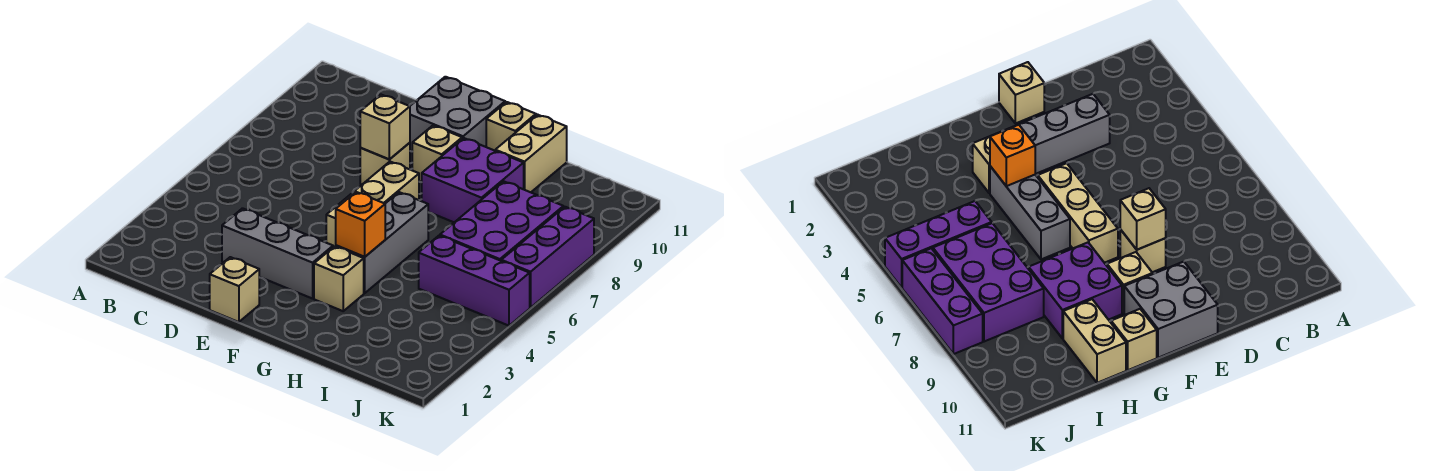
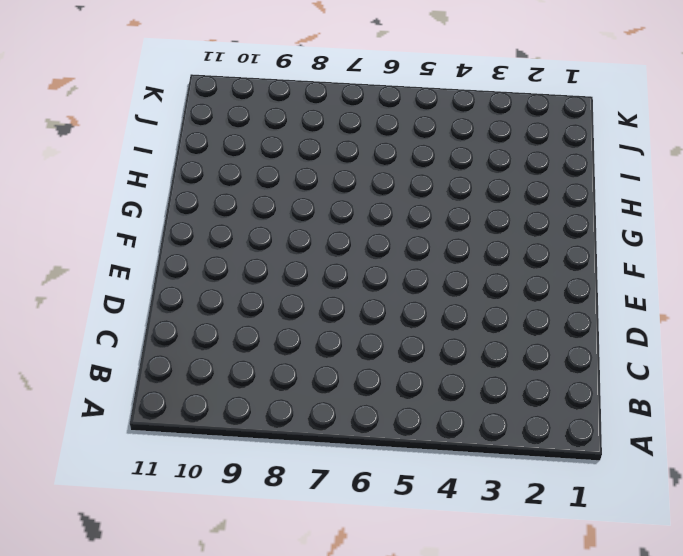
none -> grey brick D3:F3 level 1
none -> tan brick E1 level 1
none -> tan brick E8 level 1

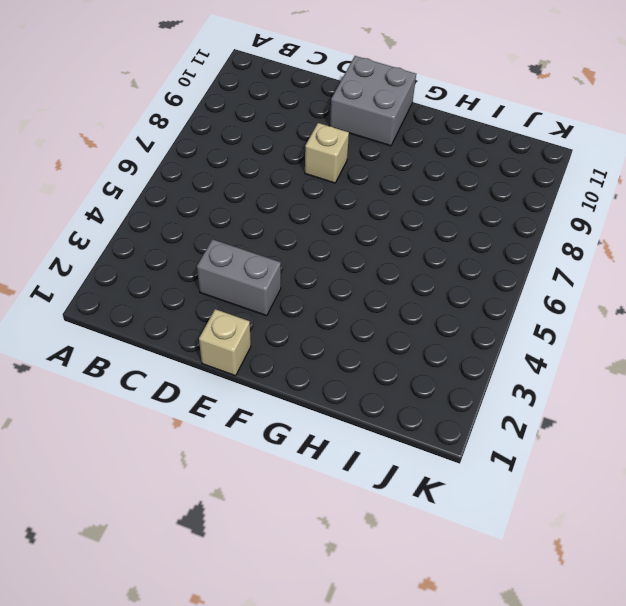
grey brick D3:E3 level 1 -> grey brick D3:F3 level 1
none -> tan brick F5:F7 level 1
none -> tan brick F9 level 1
none -> tan brick G3 level 1

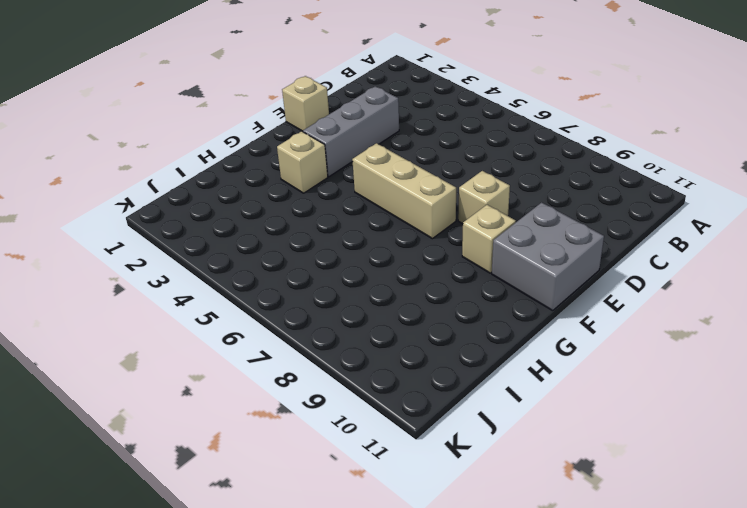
none -> grey brick G4:G6 level 1
none -> purple brick G8:H9 level 1
none -> tan brick G11 level 1

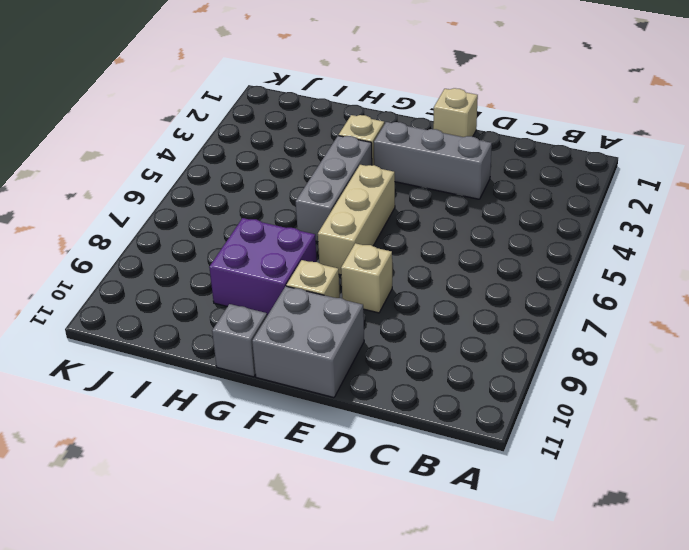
grey brick G11 level 1 -> tan brick G11 level 1
none -> tan brick H10:H11 level 1
none -> purple brick I5:K5 level 1
none -> purple brick I6:J8 level 1

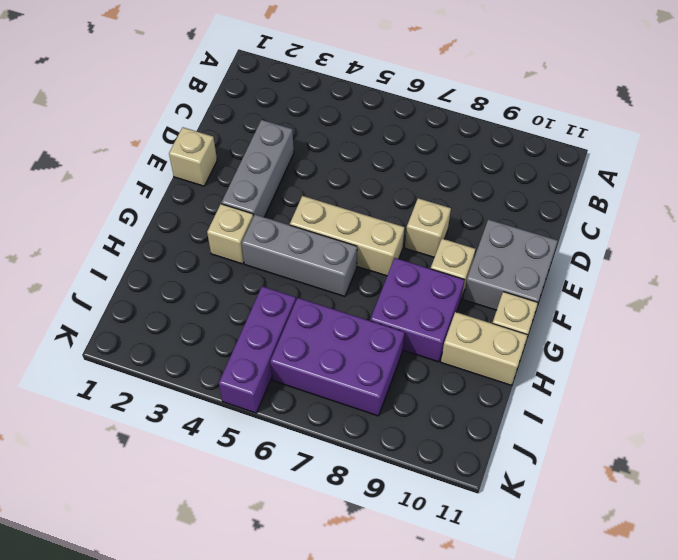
none -> purple brick K6:K8 level 1
none -> tan brick E8 level 2
none -> orange brick G4 level 2

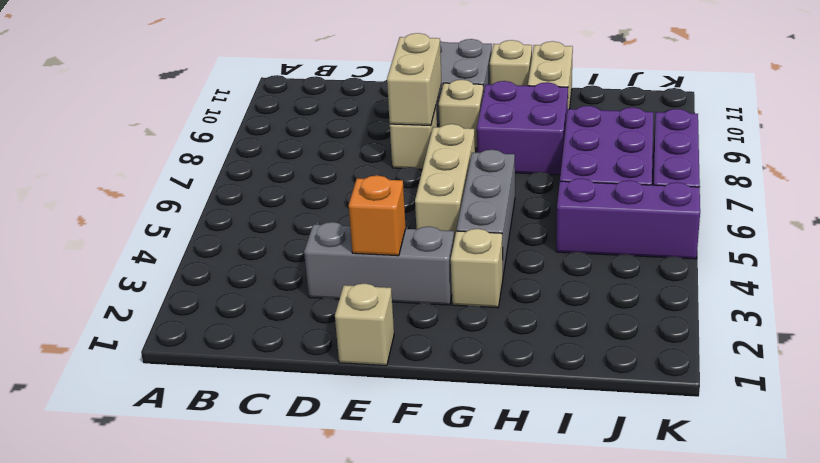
orange brick E3 level 2 -> orange brick G4 level 2
tan brick E8:E9 level 2 -> tan brick E8 level 2

